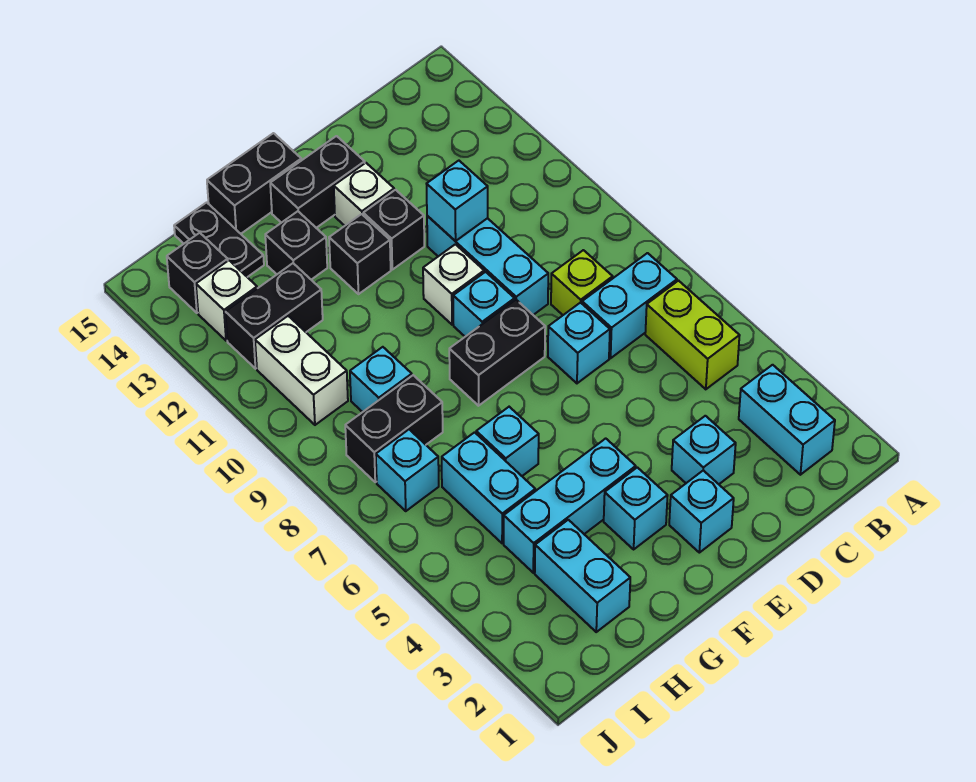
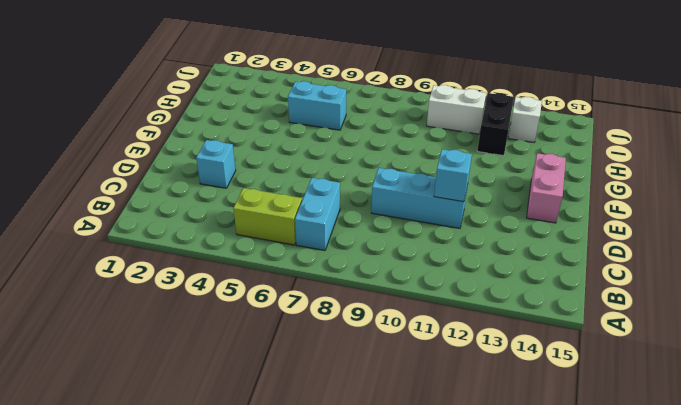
pink brick E14:F14 level 1 -> black brick E14:F14 level 1
none -> cyan brick B2:B3 level 1
none -> lime brick C8 level 1
none -> cyan brick D7 level 1
none -> cyan brick E2 level 1

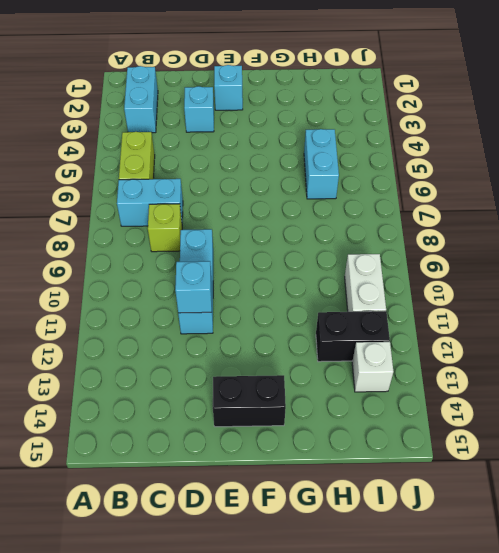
none -> cyan brick D7 level 1
none -> black brick E8:F8 level 1
none -> cyan brick E9 level 1
none -> white brick E10 level 1

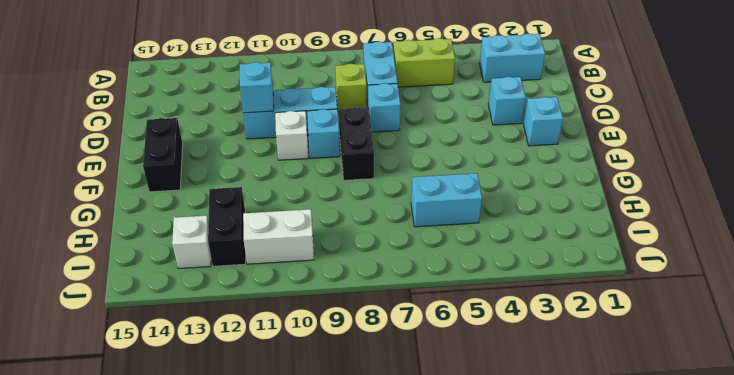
none -> black brick E12 level 1
none -> white brick E13 level 1
none -> cyan brick F3 level 1
none -> cyan brick F4:H4 level 1

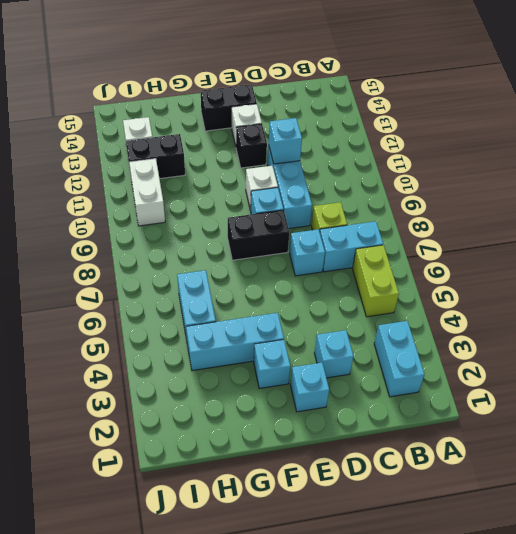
none -> black brick F12 level 1
none -> black brick F15:G15 level 1
none -> cyan brick G6 level 1
none -> black brick G13 level 1

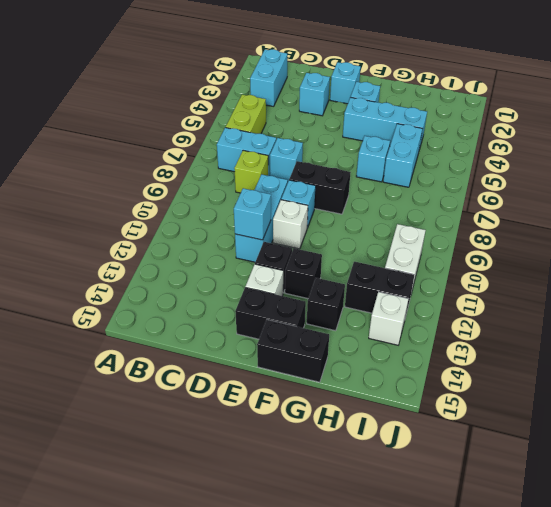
none -> cyan brick H2:H3 level 1
none -> black brick H8:I8 level 1
none -> cyan brick H9 level 1
none -> black plate H14:H15 level 1

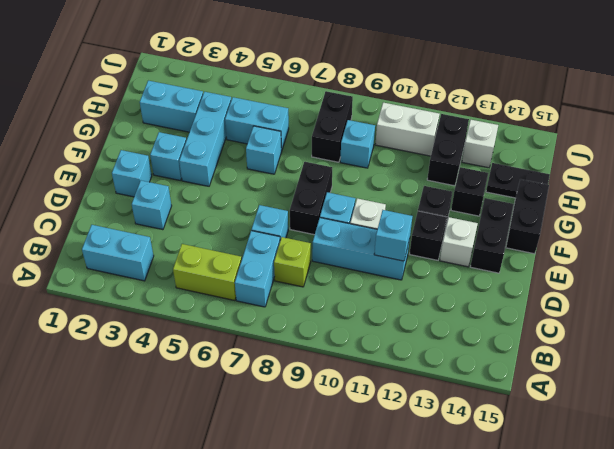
none -> cyan brick I7 level 1
none -> black brick I14 level 1

